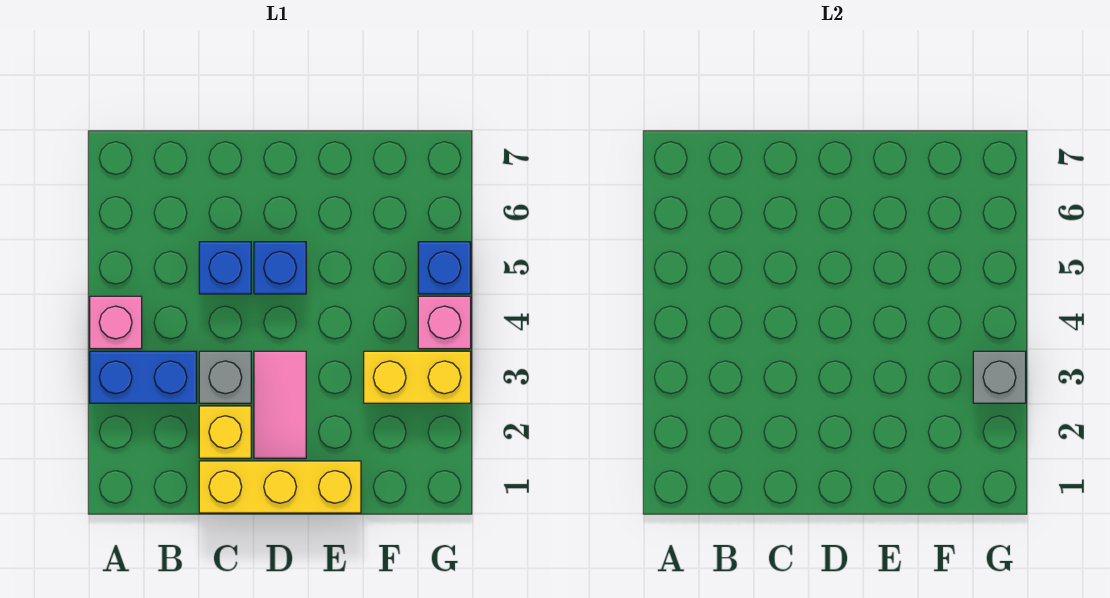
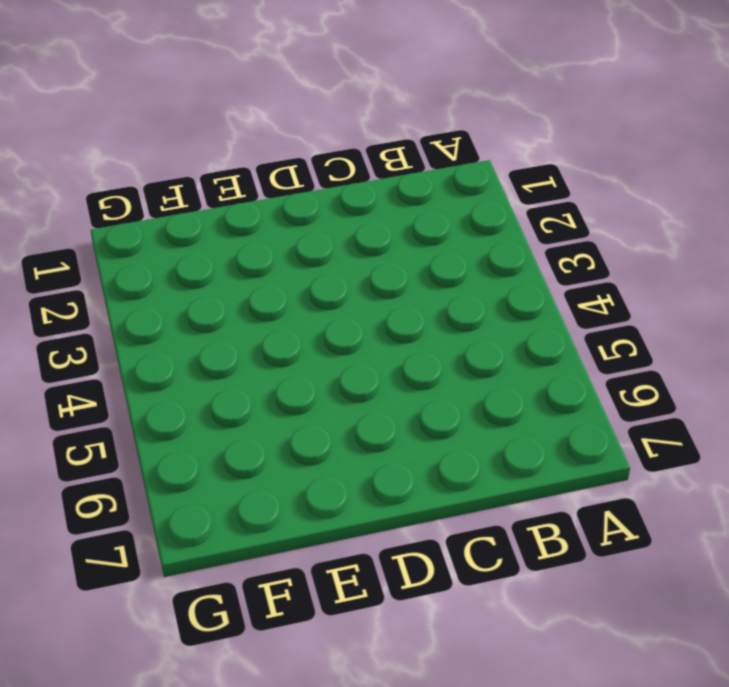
none -> blue brick A3:B3 level 1
none -> pink brick A4 level 1
none -> yellow brick C1:E1 level 1

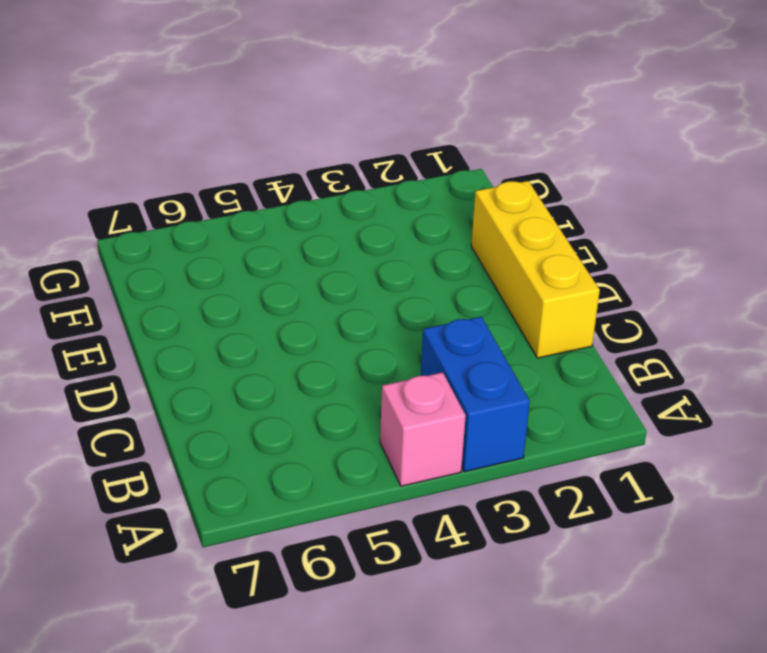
none -> yellow brick C2 level 1
none -> grey brick C3 level 1
none -> blue brick C5 level 1

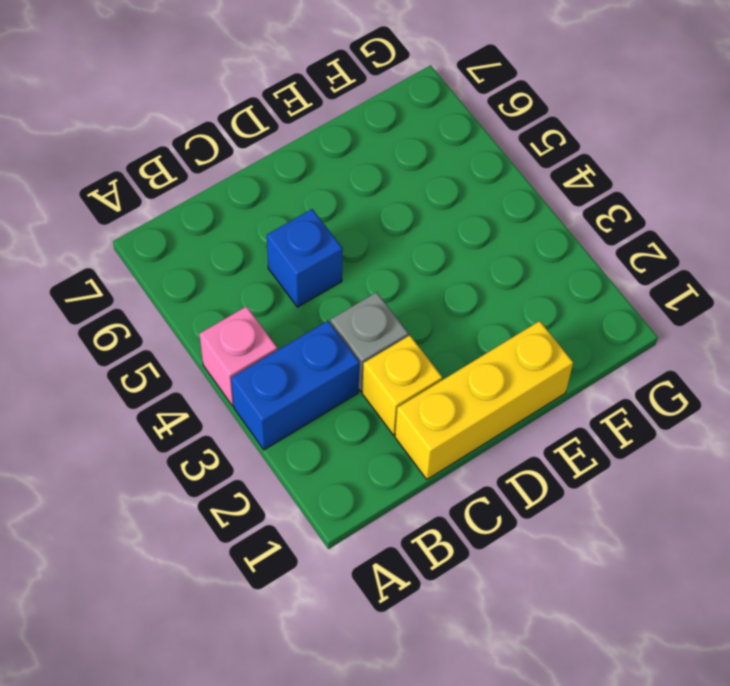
none -> pink tile D2:D3 level 1
none -> blue brick D5 level 1
none -> yellow brick F3:G3 level 1

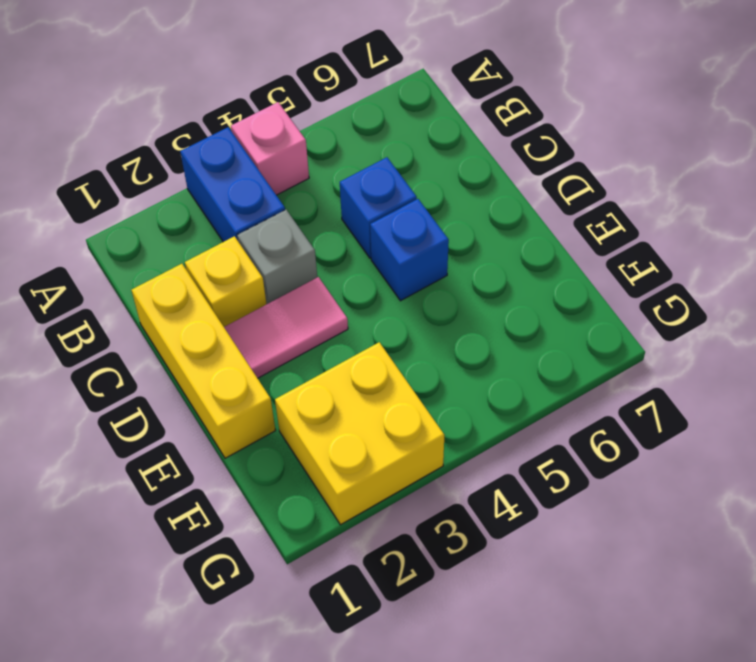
yellow brick F2:G3 level 1 -> yellow brick F3:G3 level 1
none -> pink brick G4 level 1
none -> blue brick G5 level 1
none -> grey brick G3 level 2

